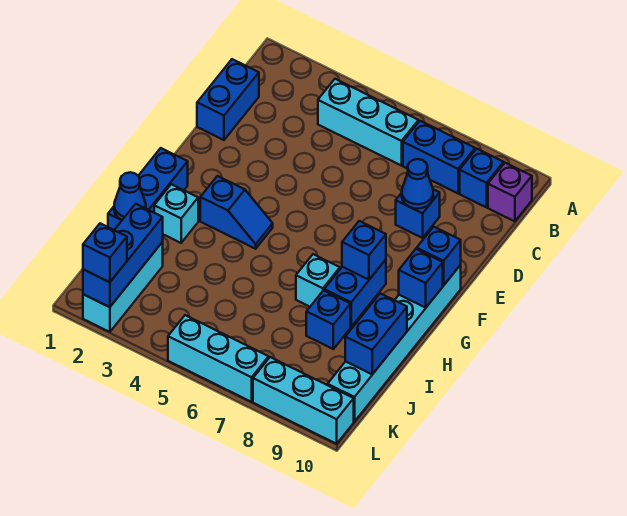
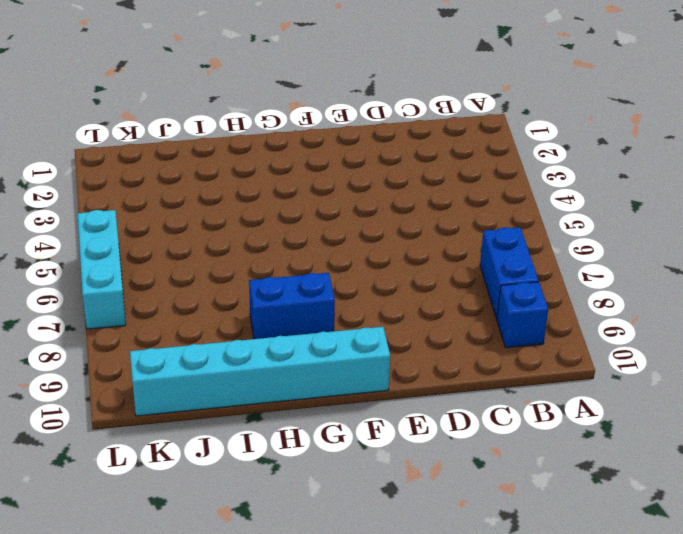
none -> cyan brick B4:B6 level 1
none -> purple brick B10 level 1
none -> blue brick C1:D1 level 1

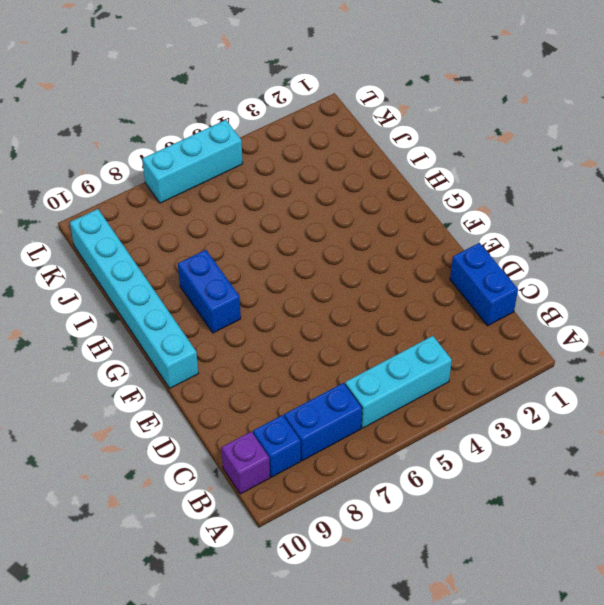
none -> blue brick D8 level 1
none -> blue brick G1:I1 level 1
none -> blue slope G3:G4 level 1 top 3

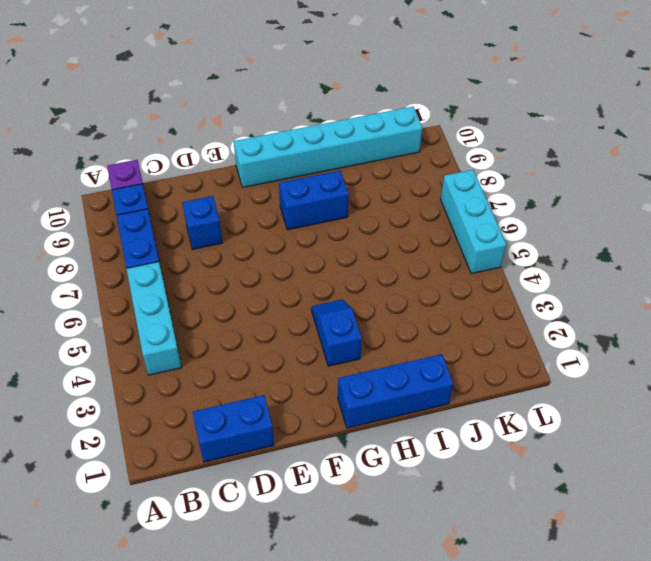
none -> cyan brick H2 level 1
none -> cyan brick H7 level 1
none -> blue brick I8 level 1

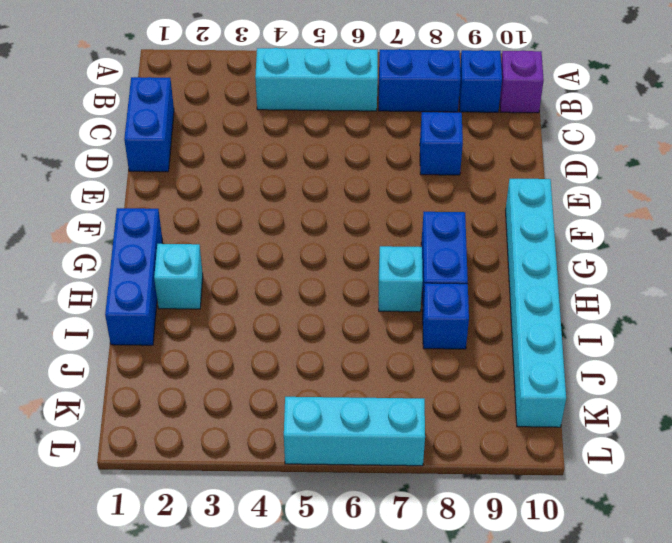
none -> blue slope G3:G4 level 1 top 3
none -> cyan brick J2:L2 level 1
none -> cyan brick L8:L10 level 1

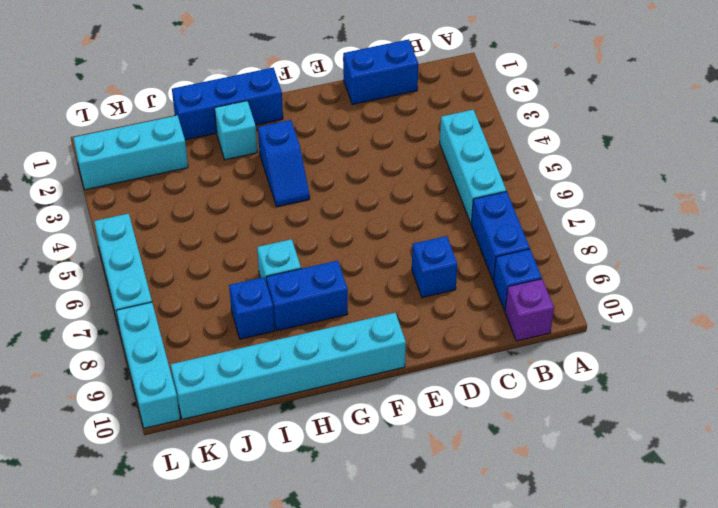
none -> blue cone D8 level 2
none -> blue brick F10 level 2
none -> blue brick G8 level 2

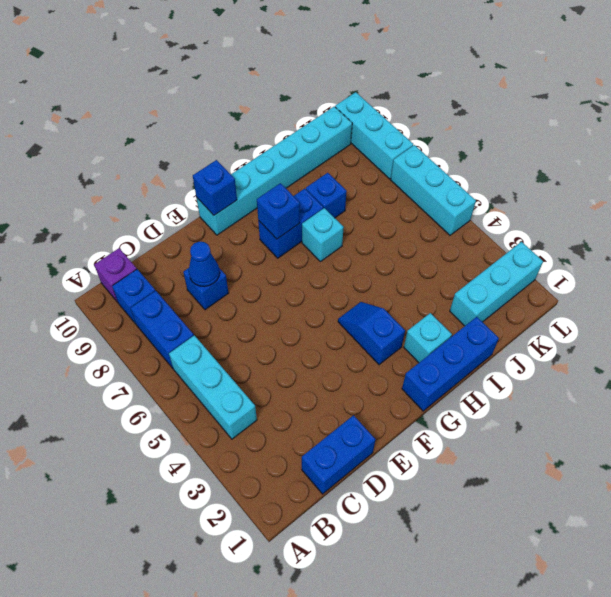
none -> blue brick G10 level 2
none -> blue cone I1 level 2
none -> blue brick I10:J10 level 2

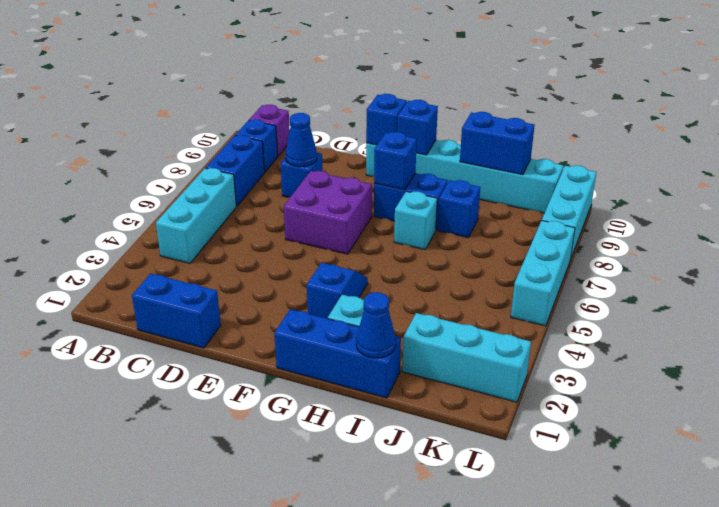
purple brick E6:F7 level 1 -> none
none -> blue brick J2:L2 level 2
none -> blue brick L2 level 3

